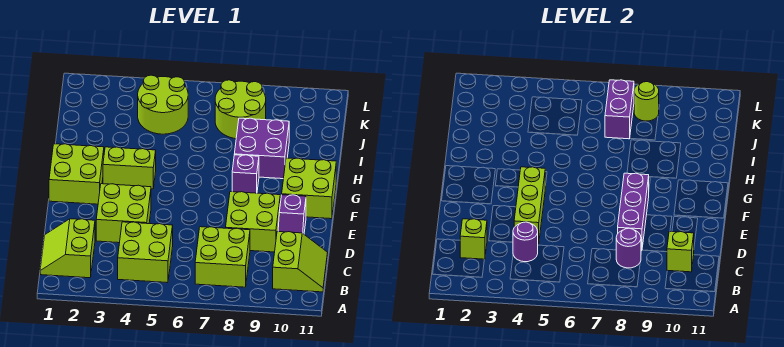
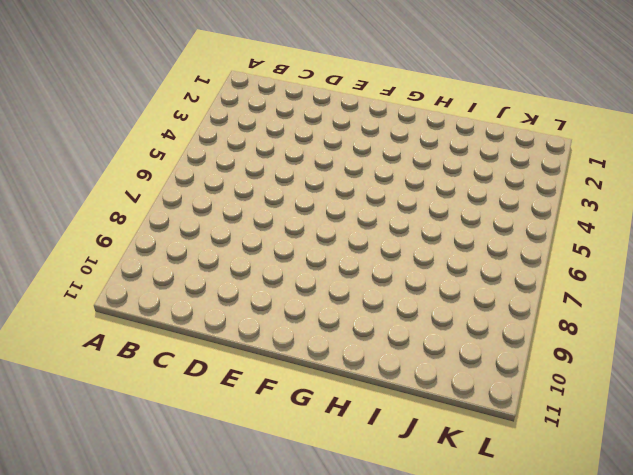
none -> lime slope B1:C2 level 1 top 2
none -> lime brick B4:C5 level 1
none -> lime brick B7:C8 level 1

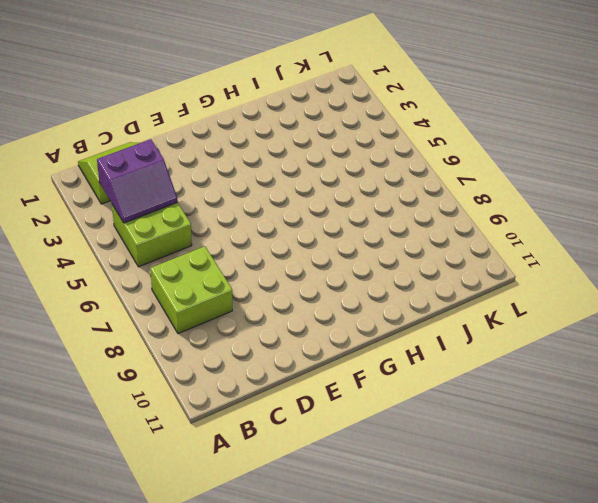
purple slope B3:C4 level 2 top 3 -> purple round brick C4 level 2
none -> lime slope B10:C11 level 1 top 10
none -> lime brick D3:E4 level 1
none -> lime brick D8:E9 level 1

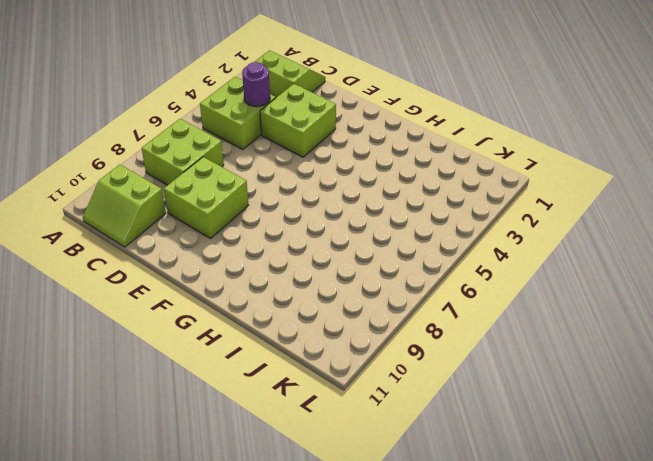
none -> purple slope D10:E10 level 1 top E
none -> lime brick F1:G2 level 1
none -> lime brick F10:G11 level 1

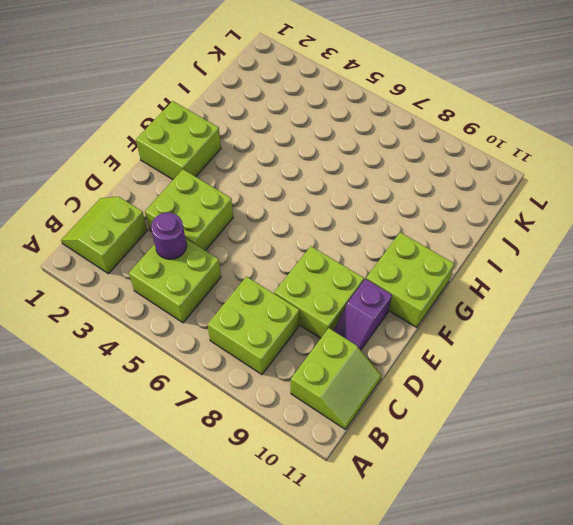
none -> lime brick G3:G4 level 1
none -> purple brick G8 level 1
none -> purple brick H8:I9 level 1

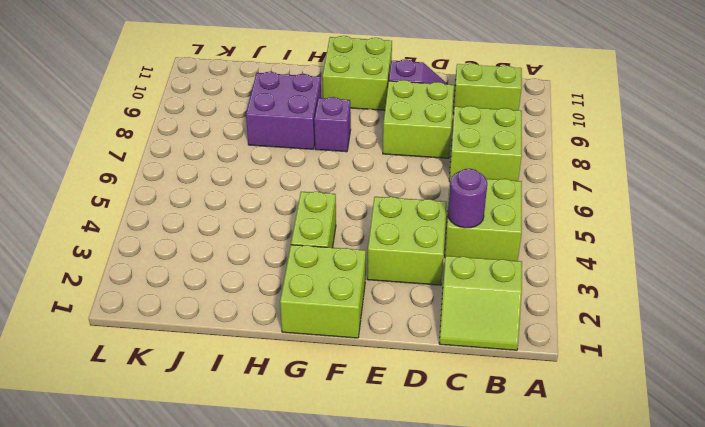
none -> lime round brick J4:K5 level 1
none -> lime round brick J7:K8 level 1
none -> lime brick C2 level 2

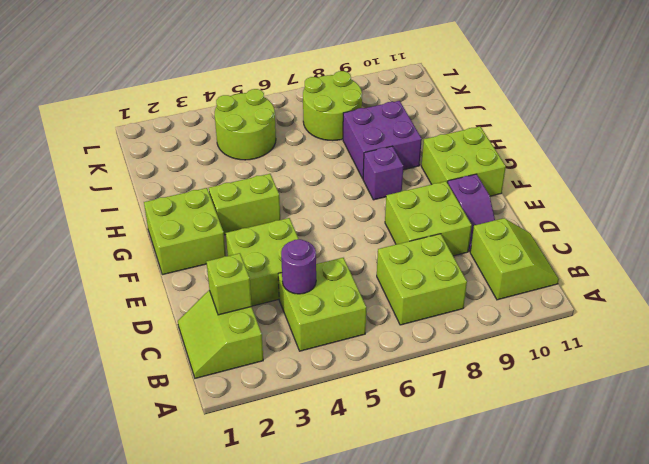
none -> purple round brick C8 level 2
none -> lime brick C10 level 2
none -> lime brick D4:F4 level 2

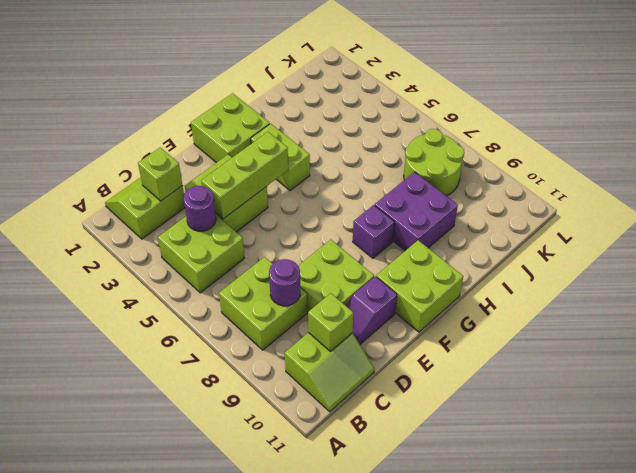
none -> lime round brick J4:K5 level 1
none -> purple brick D8:F8 level 2
none -> purple brick J7:K7 level 2

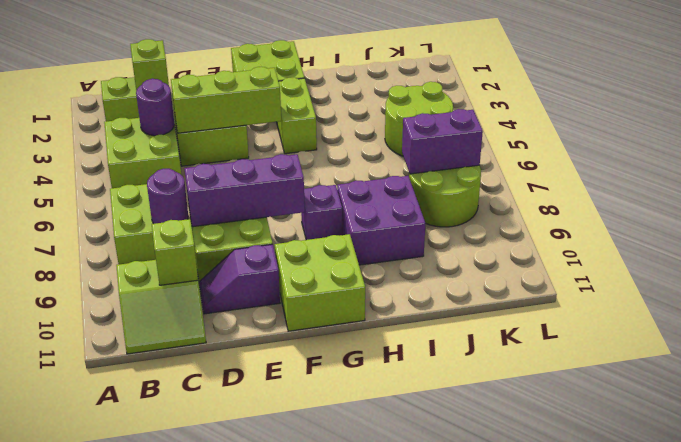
none -> lime round brick K8 level 2

